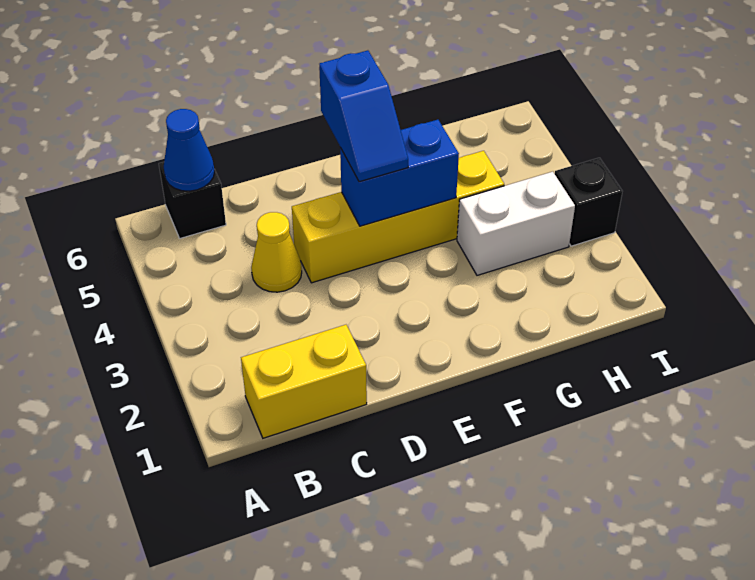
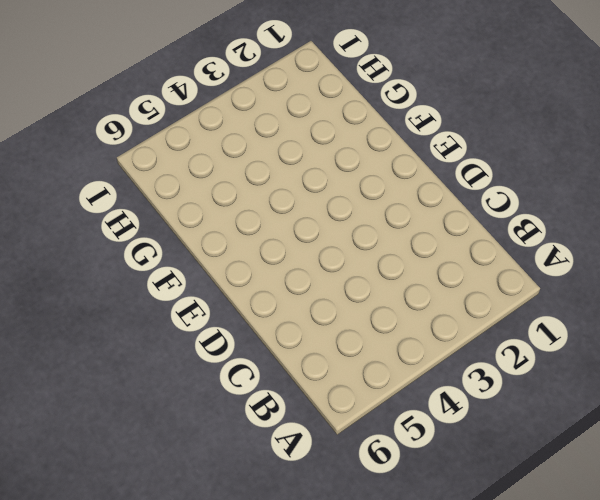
none -> yellow brick B1:C1 level 1
none -> black brick B6 level 1

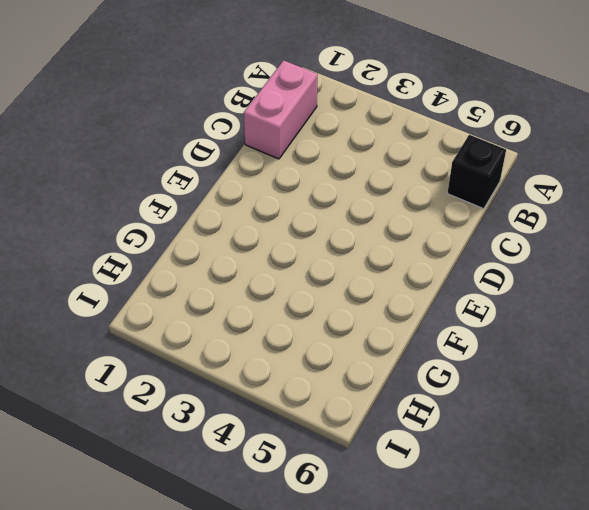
pink brick B1:C1 level 1 -> yellow brick B1:C1 level 1
none -> yellow cone C4 level 1
none -> yellow brick D4:G4 level 1

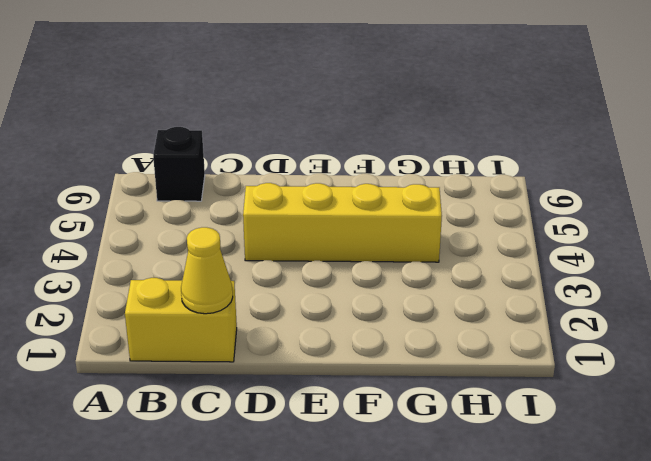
yellow cone C1 level 2 -> yellow cone C4 level 1
none -> white brick G3:H3 level 1
none -> black brick I3 level 1

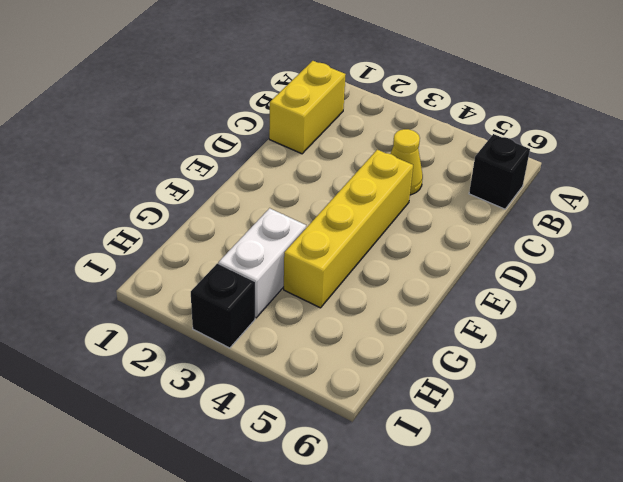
none -> blue cone B6 level 2
none -> blue brick E4:F4 level 2

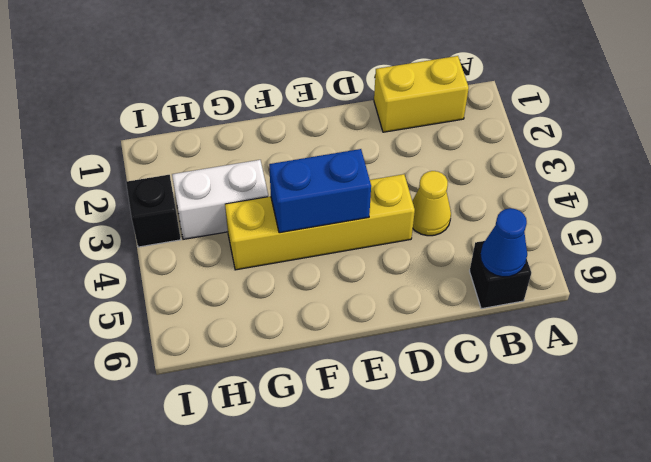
none -> blue slope E4:E5 level 3 top 5

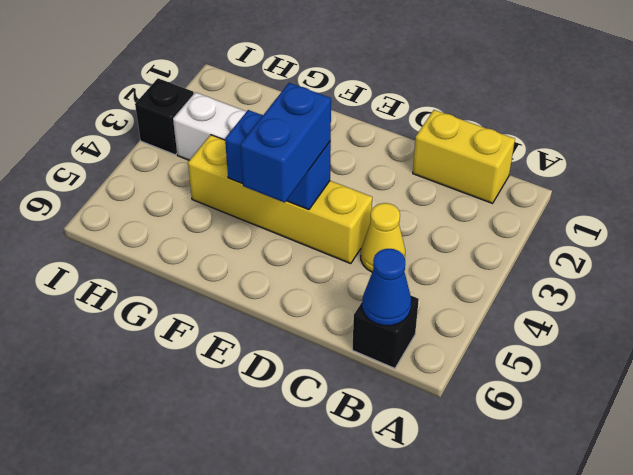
blue brick E4:E5 level 3 -> blue slope E4:E5 level 3 top 5

